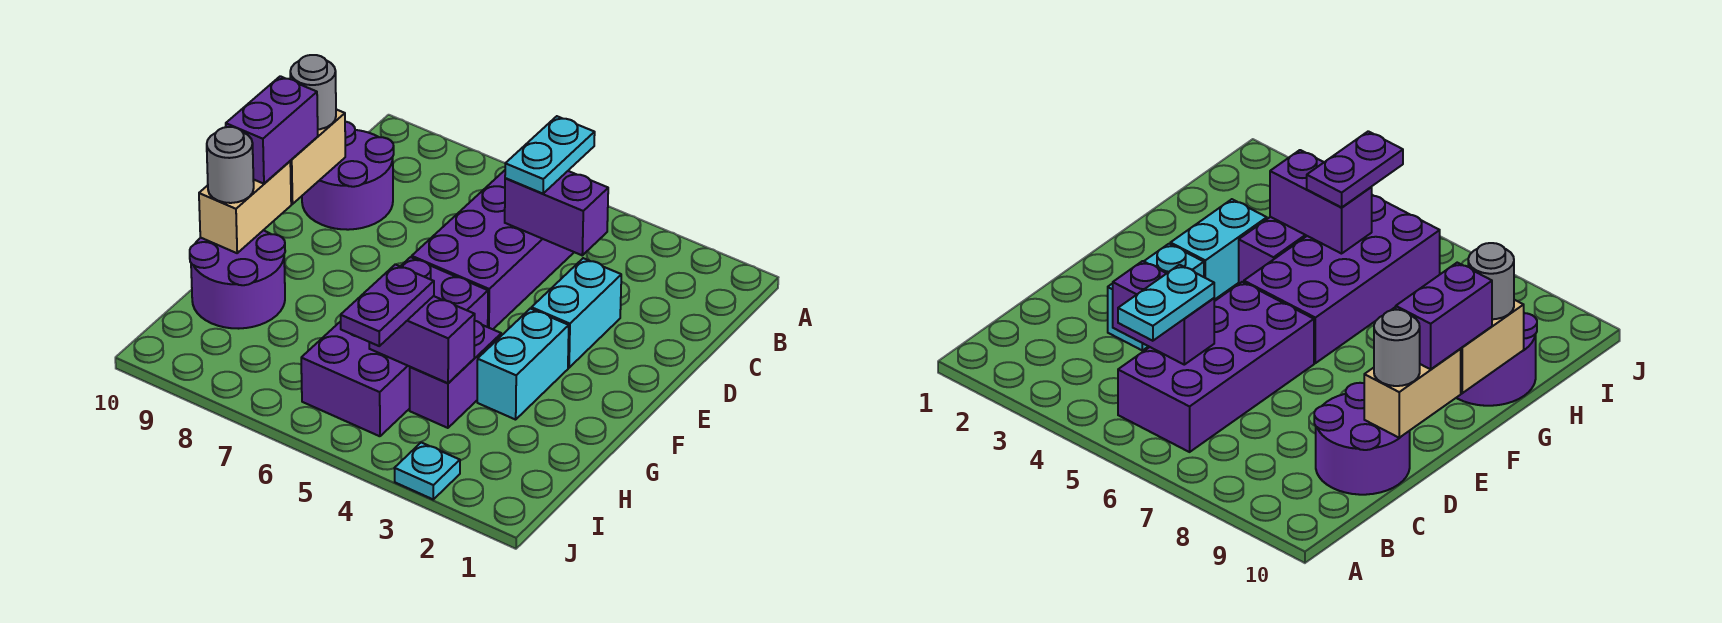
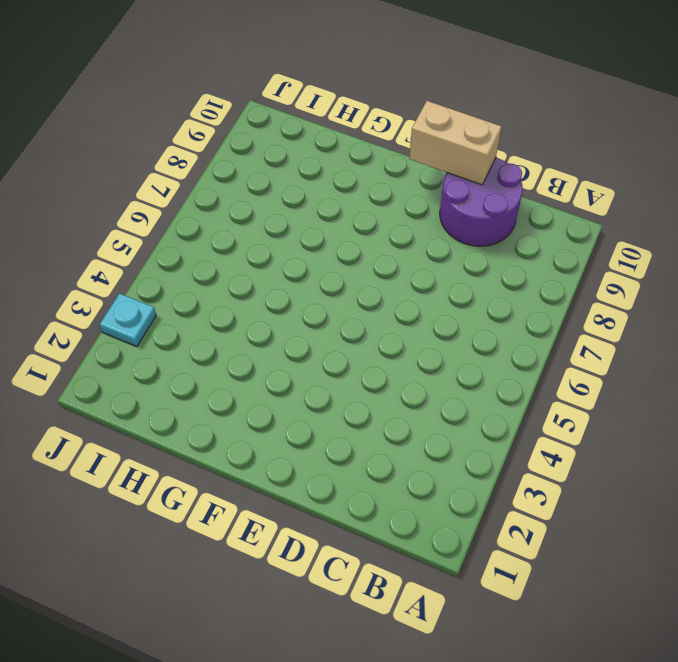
none -> purple brick B5:E6 level 1
none -> cyan brick D3:E3 level 1
none -> cyan brick F3:G3 level 1

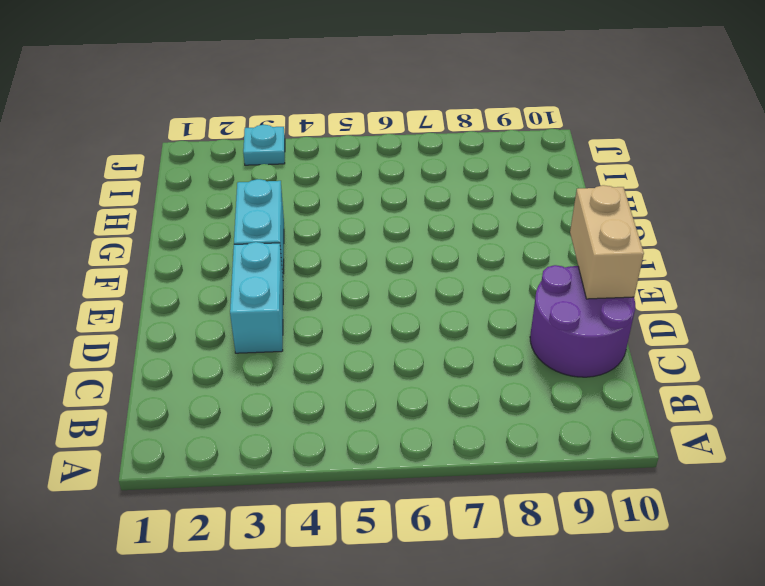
none -> purple brick B5:E6 level 1
none -> purple brick F5:I6 level 1
none -> purple brick G4:H4 level 1

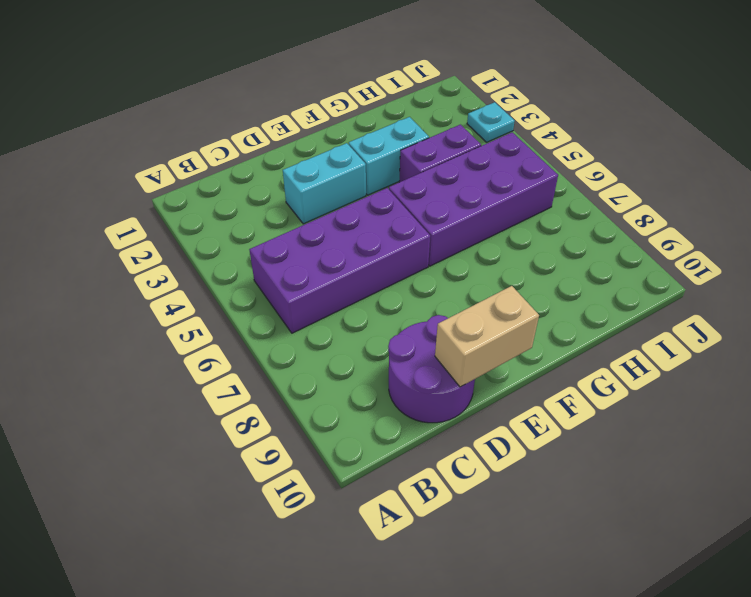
none -> purple round brick G9:H10 level 1
none -> purple brick C4:C5 level 2
none -> tan brick F10:G10 level 2

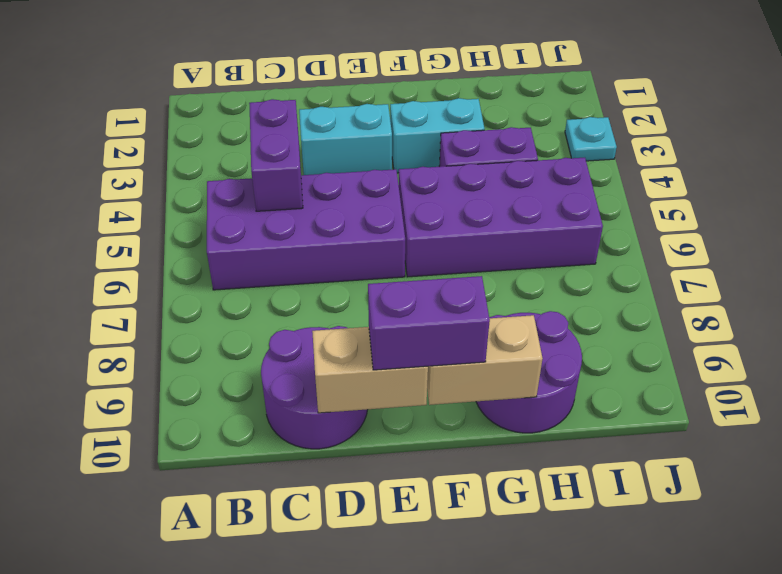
none -> purple brick H4:H5 level 2
none -> cyan plate B5:C5 level 3
none -> grey round brick D10 level 3

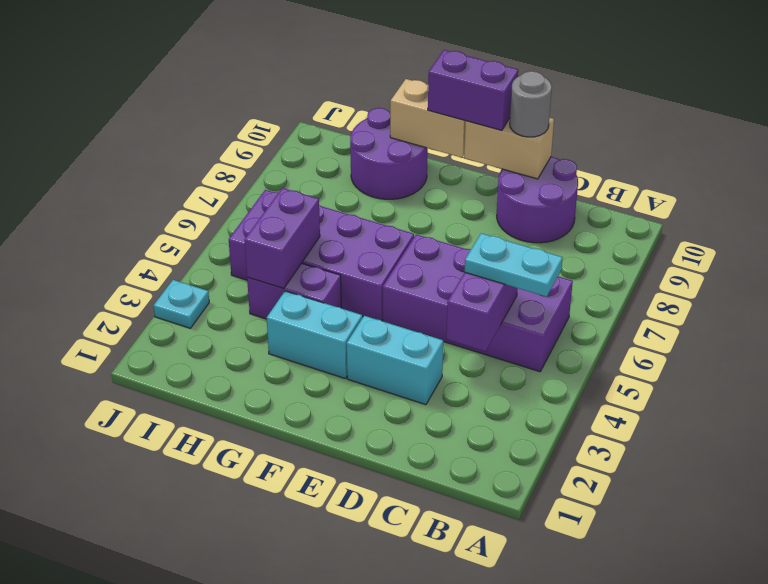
none -> grey round brick G10 level 3
none -> purple plate H5:I5 level 3

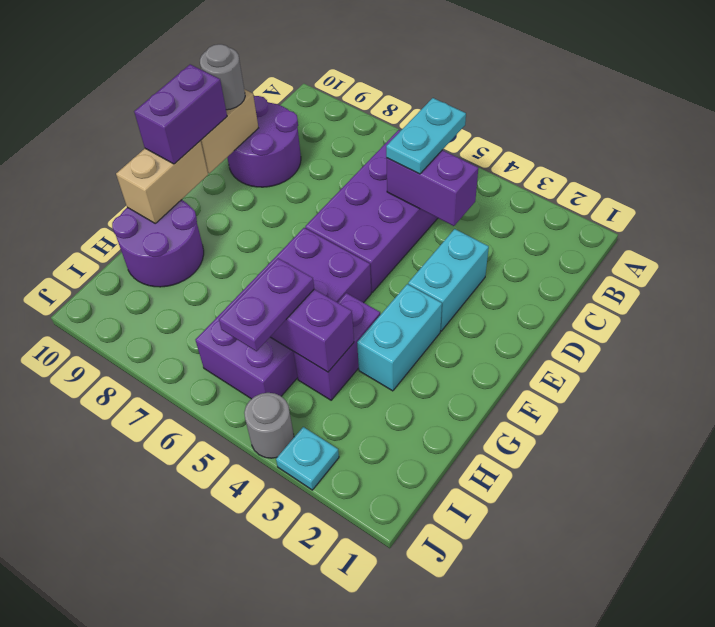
grey round brick J4 level 1 -> grey round brick G10 level 3

